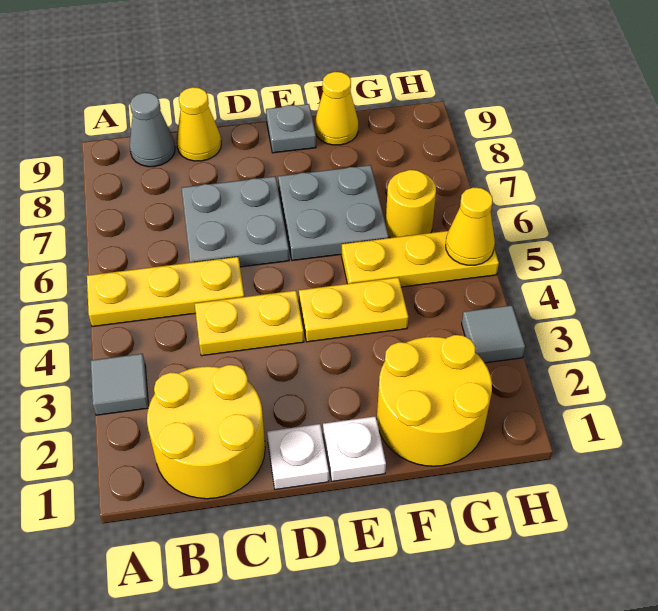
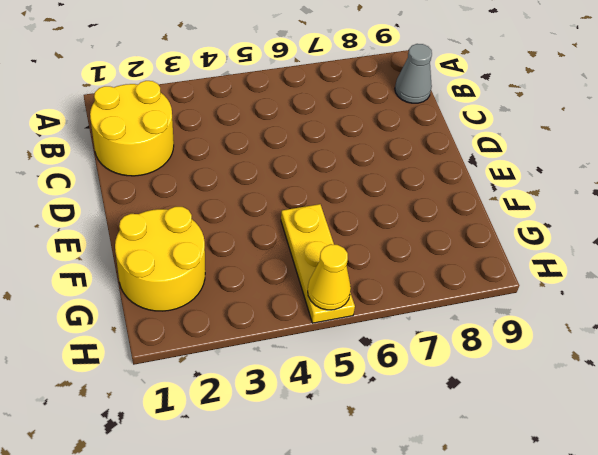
none -> grey tile A3 level 1
none -> yellow plate A5:C5 level 1
none -> yellow plate C4:D4 level 1

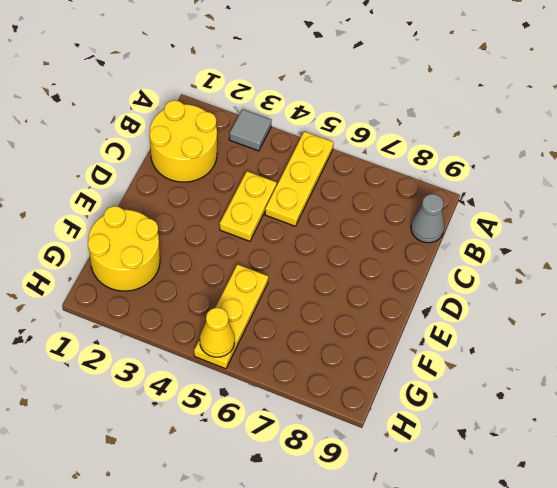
none -> grey plate C6:D7 level 1
none -> yellow cone C9 level 1
none -> white plate D1 level 1

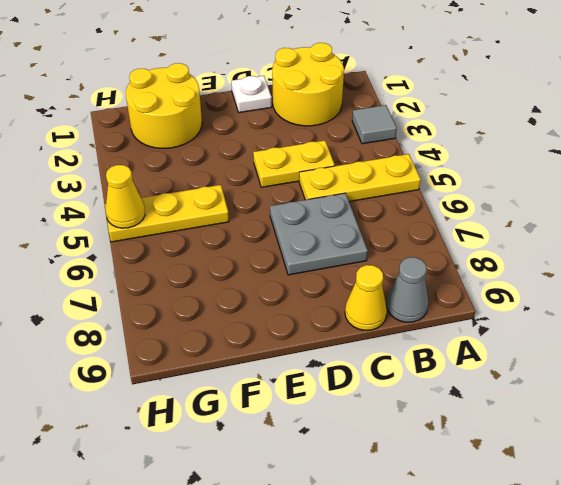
none -> white plate E1 level 1
none -> yellow plate E4:F4 level 1
none -> grey plate E6:F7 level 1

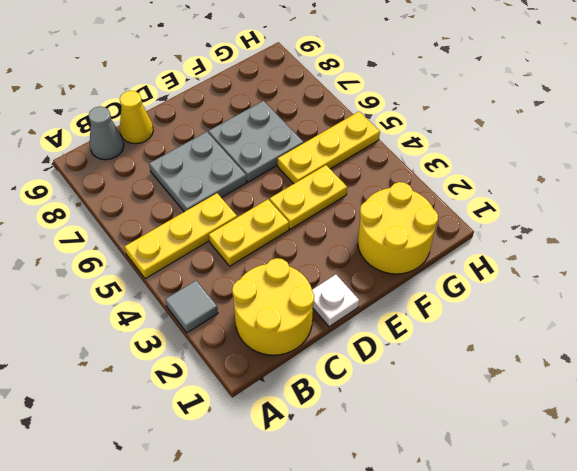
none -> white plate E1 level 1
none -> grey plate E9 level 1
none -> yellow cone F9 level 1

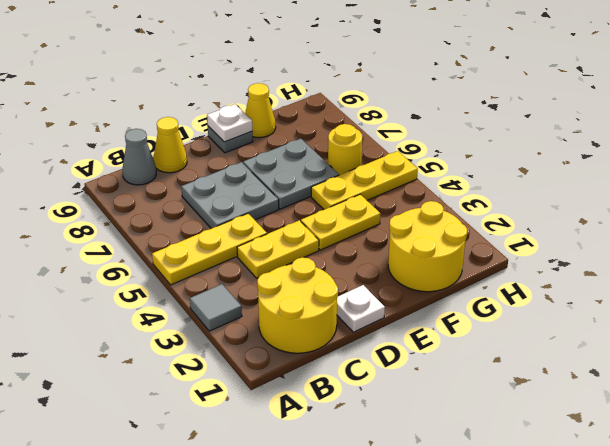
white plate E9 level 2 -> white plate E1 level 1
none -> grey tile H3 level 1
none -> yellow cone H5 level 2

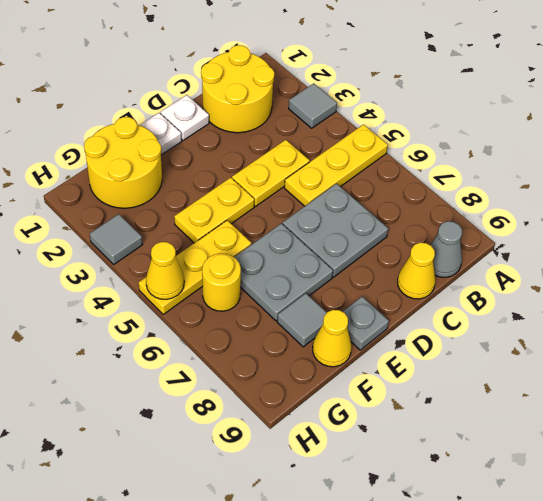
grey tile F8 level 1 -> none

